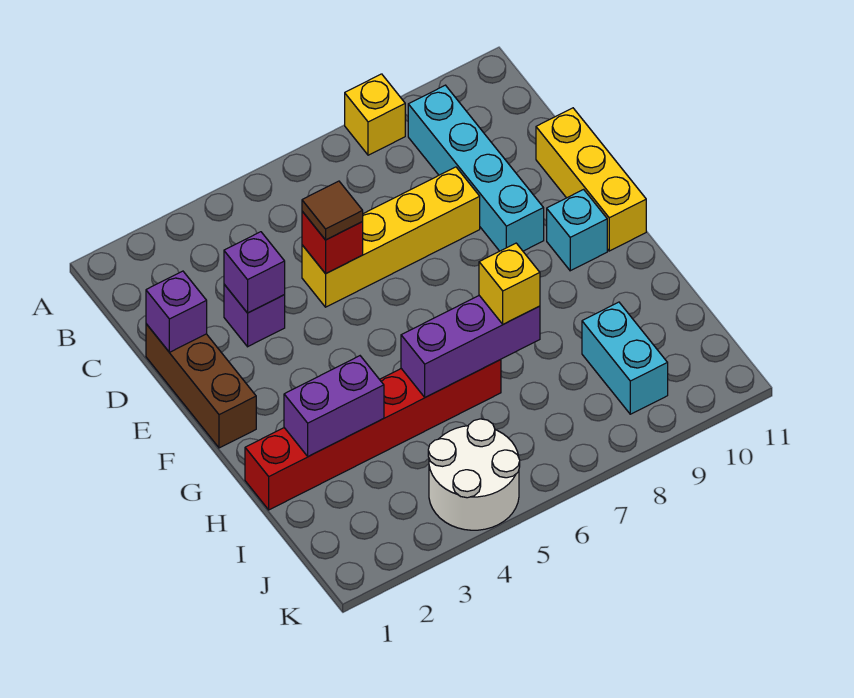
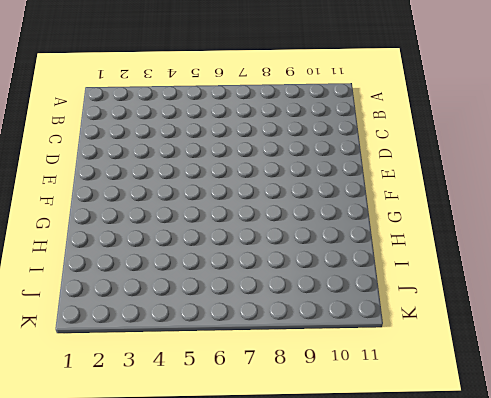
none -> yellow brick A8 level 1
none -> cyan brick B9:E9 level 1
none -> brown brick D1:F1 level 1

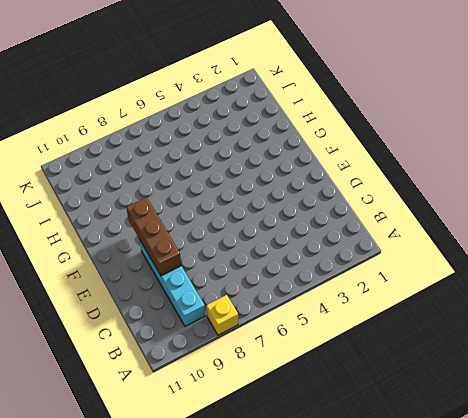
brown brick D9:F9 level 2 -> brown brick D1:F1 level 1
none -> purple brick D3 level 1
none -> yellow brick D5:D8 level 1
none -> yellow brick D11:F11 level 1

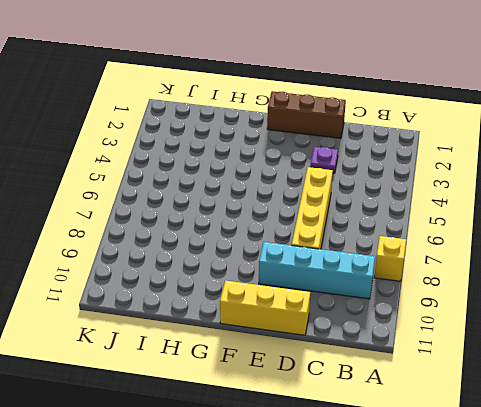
purple plate D3 level 1 -> purple brick D3 level 1
none -> cyan brick F10 level 1
none -> red brick H1:H6 level 1
none -> cyan brick I9:J9 level 1

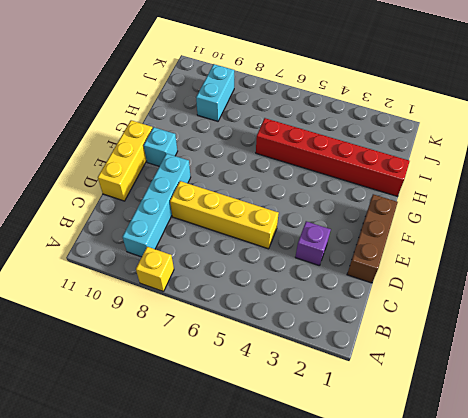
none -> white round brick J4:K5 level 1
none -> purple brick D1 level 2
none -> purple brick D3 level 2

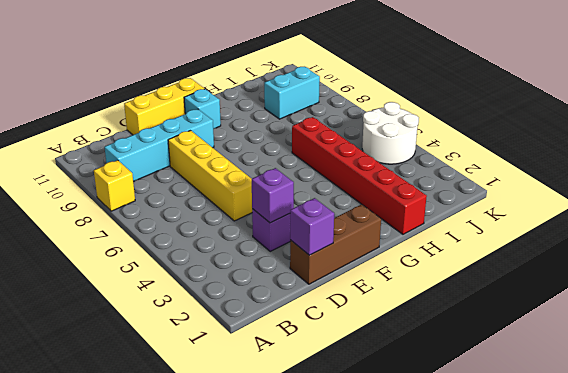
none -> red brick D5 level 2
none -> purple brick H2:H3 level 2
none -> purple brick H5:H7 level 2

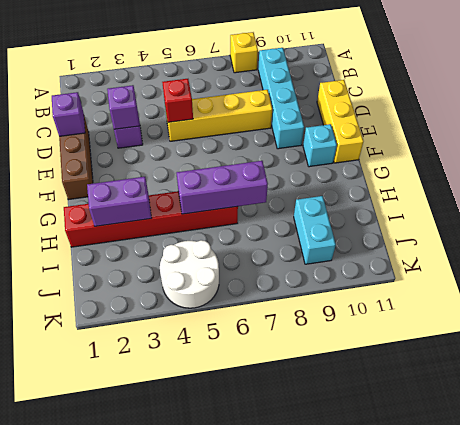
none -> brown tile D5 level 3
none -> yellow brick H7 level 3

